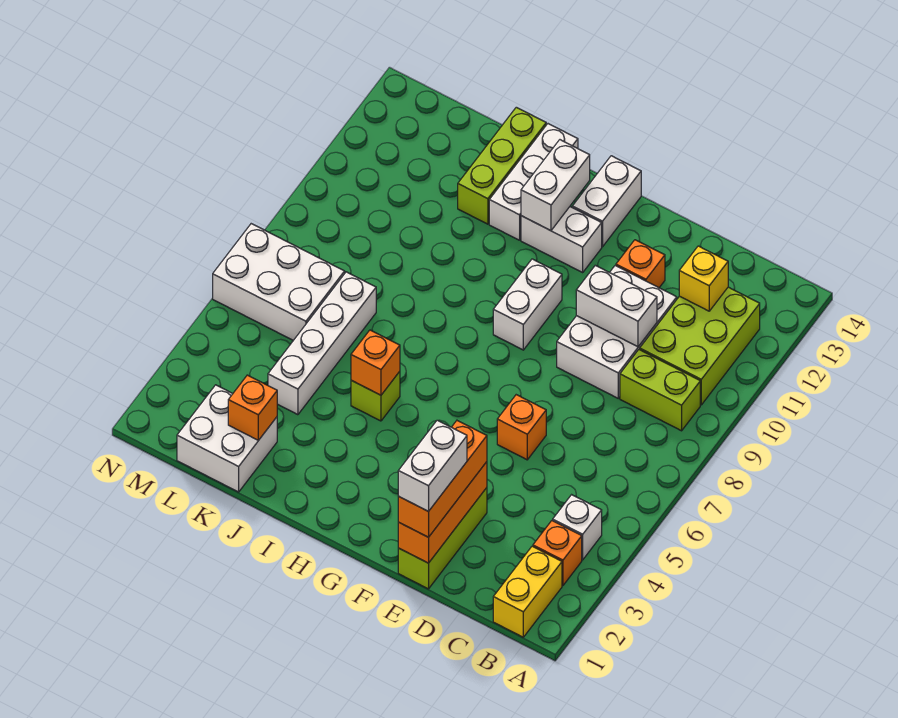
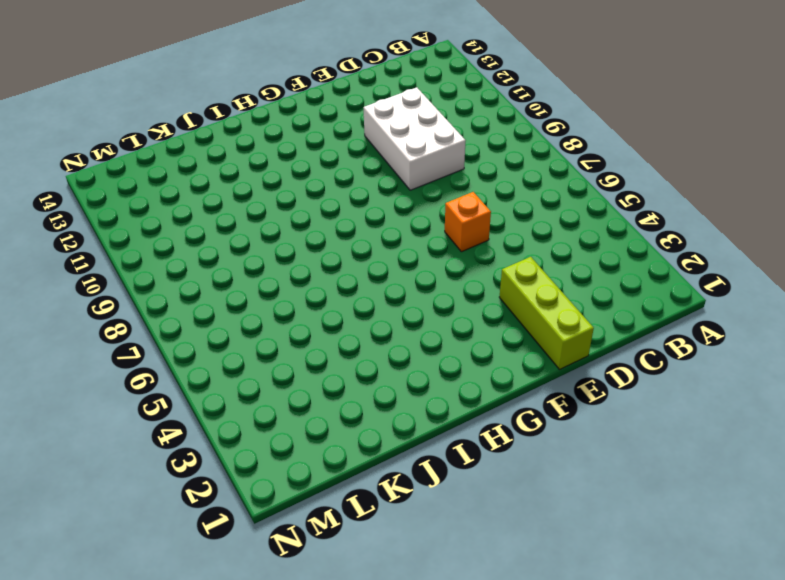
none -> yellow brick B1:B2 level 1
none -> orange brick B3 level 1
none -> white brick B4 level 1

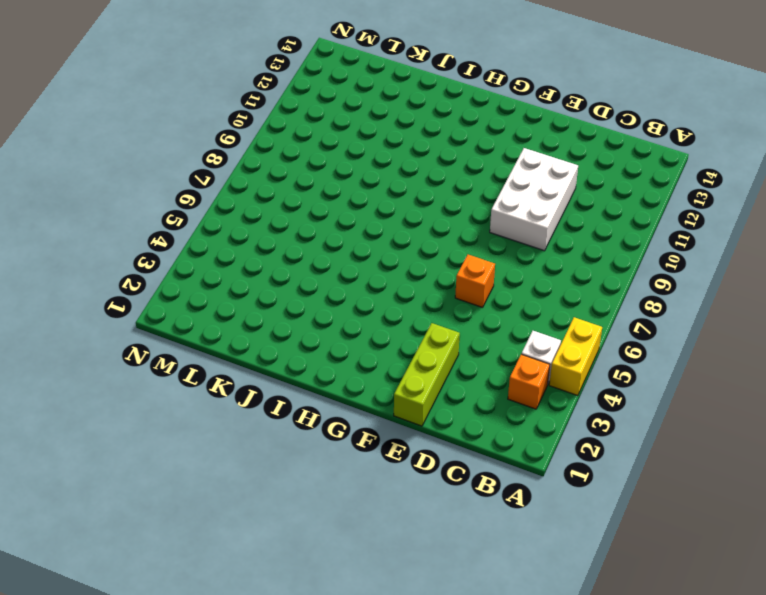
yellow brick A4:A5 level 1 -> yellow brick B1:B2 level 1
none -> lime brick B9:C9 level 1
none -> lime brick B10:C12 level 1
none -> orange brick E12 level 1

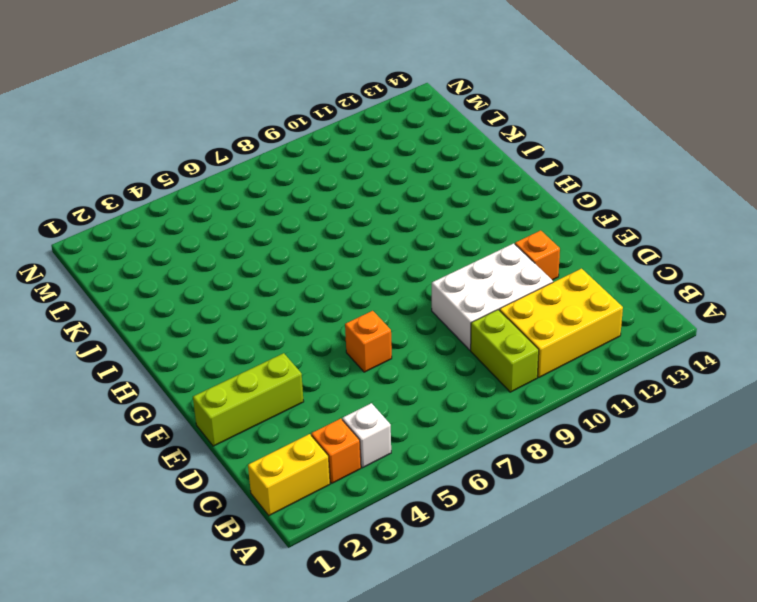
yellow brick B10:C12 level 1 -> lime brick B10:C12 level 1
none -> white brick G9:G10 level 1
none -> white brick G12:H12 level 1
none -> white brick G13:G14 level 1

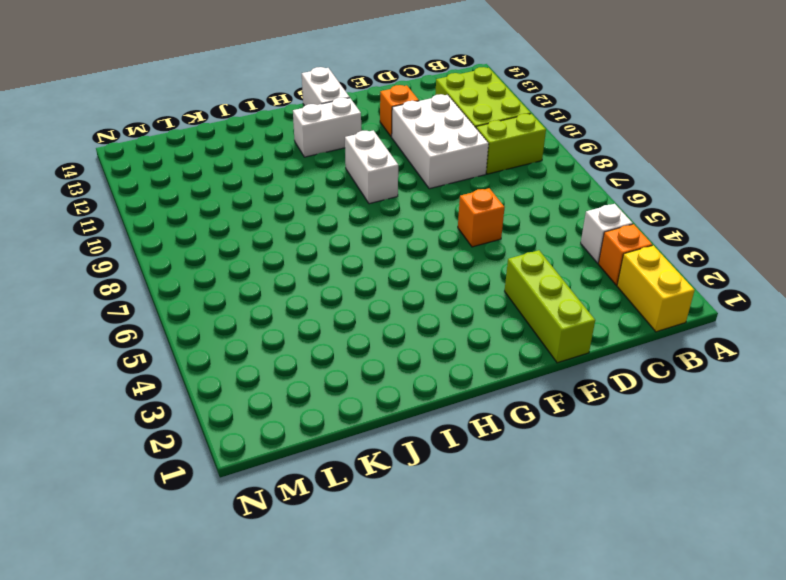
none -> lime brick I5 level 1
none -> white brick I12:I14 level 1
none -> lime brick J12:J14 level 1

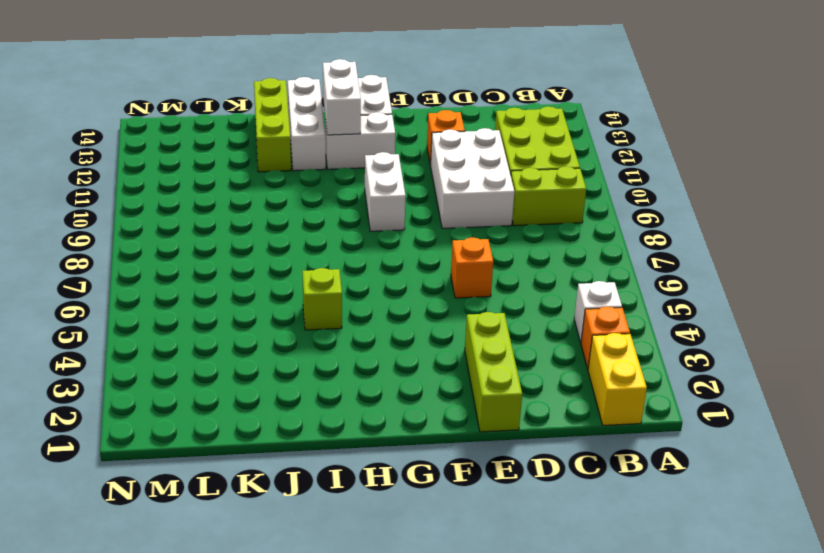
none -> white brick K1:L2 level 1
none -> white brick K4:K7 level 1
none -> white brick L6:N7 level 1

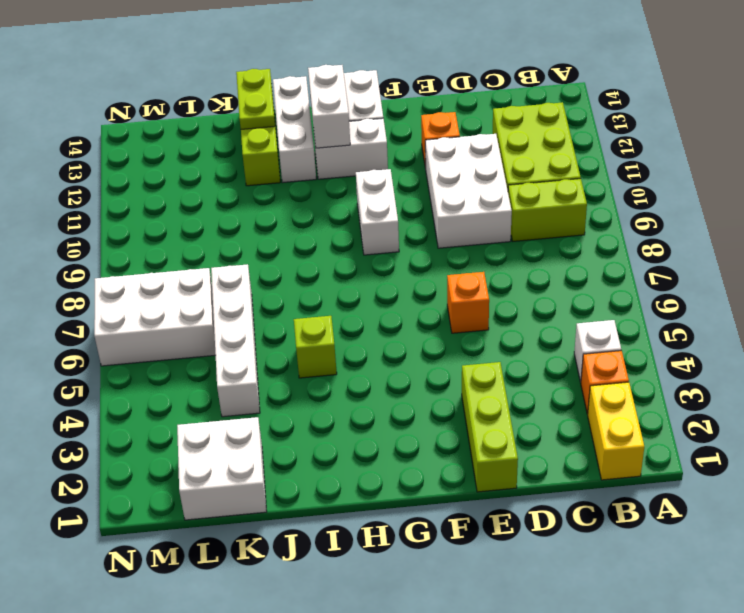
lime plate J13:J14 level 2 -> none
none -> yellow brick C12 level 2
none -> white brick D10:E10 level 2
none -> orange brick E1:E3 level 2

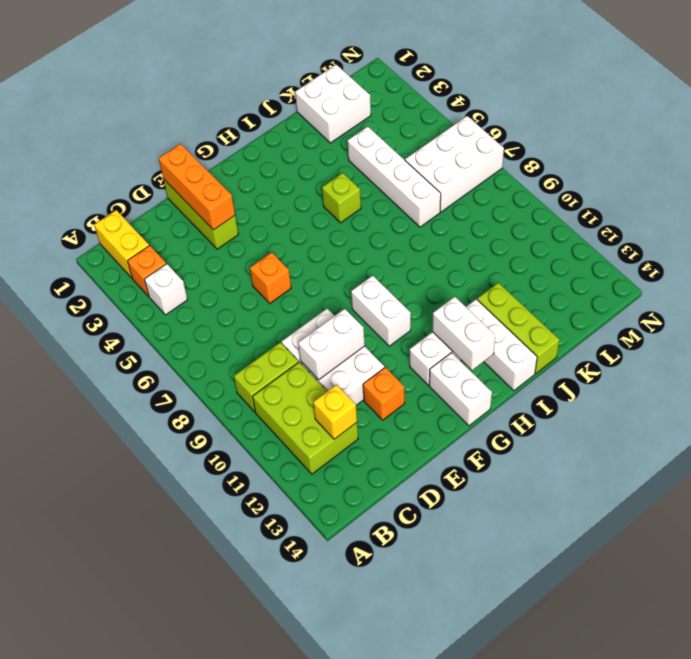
none -> orange brick I5 level 2
none -> orange brick K2 level 2
none -> orange brick E1:E3 level 3

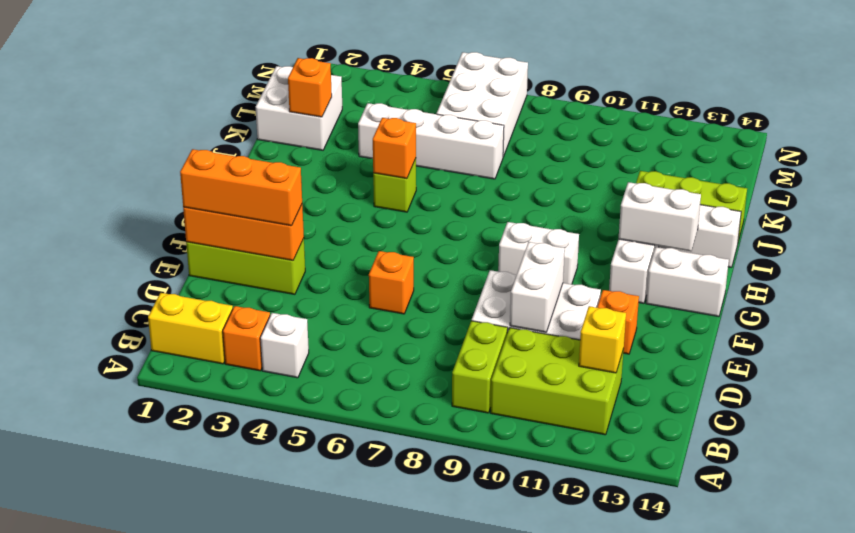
none -> white brick E1:E2 level 4

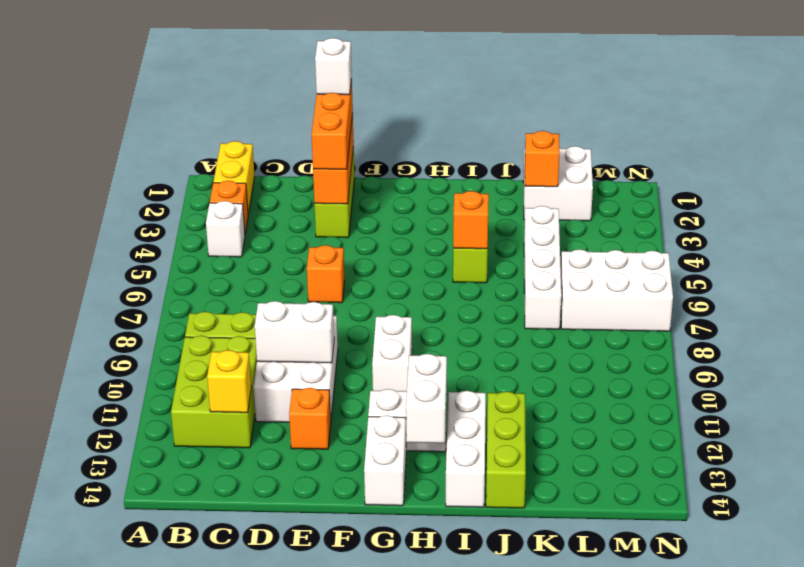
white brick E1 level 4 -> white brick E1:E2 level 4

